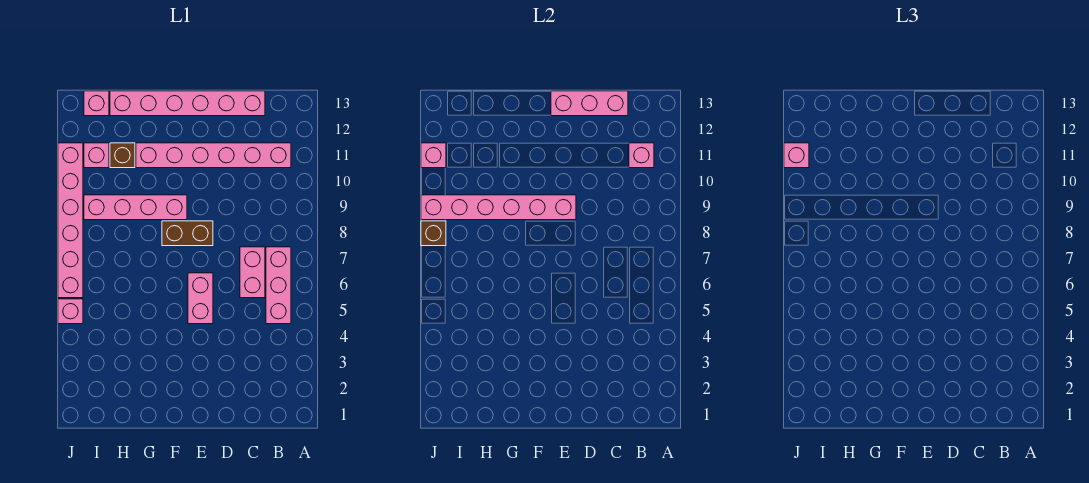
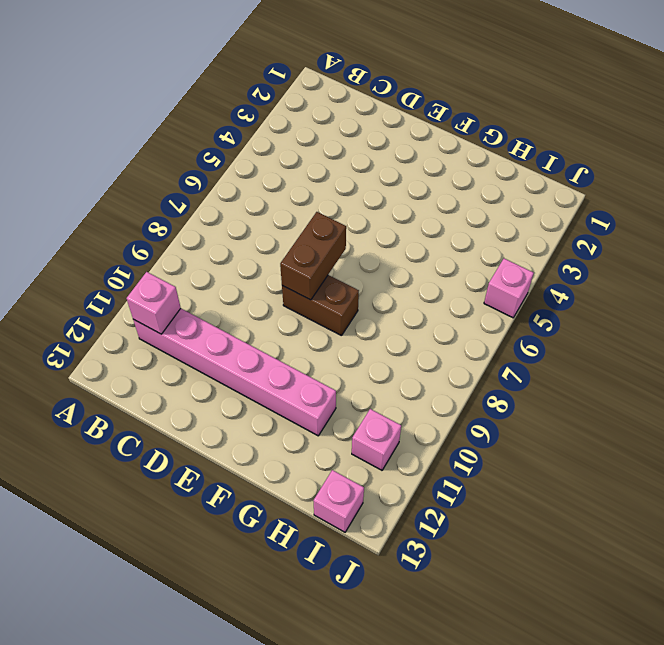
brown brick E7:E8 level 2 -> none
none -> pink brick B5:B7 level 1
none -> pink brick C6:C7 level 1
none -> pink brick C13:H13 level 1

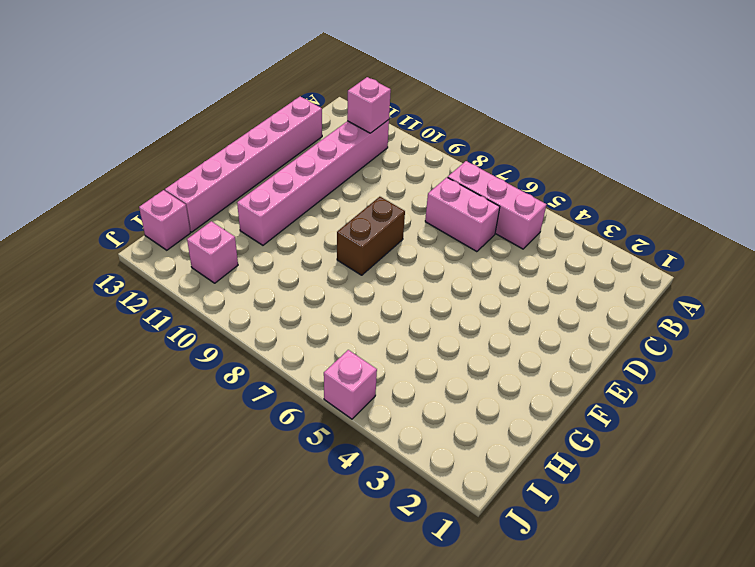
none -> pink brick E5:E6 level 1
none -> pink brick F9:I9 level 1
none -> brown brick H11 level 1

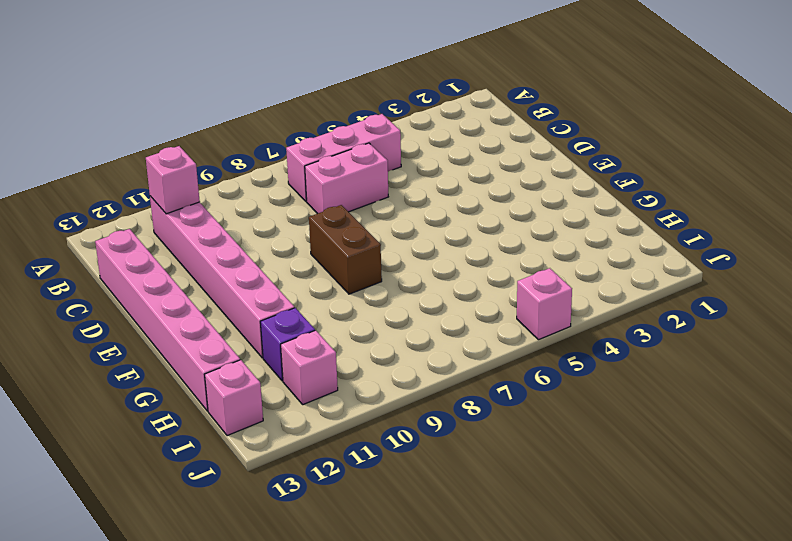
purple brick H11 level 1 -> brown brick H11 level 1
none -> pink brick E5:E6 level 1
none -> pink brick F9:I9 level 1
none -> pink brick J6:J11 level 1

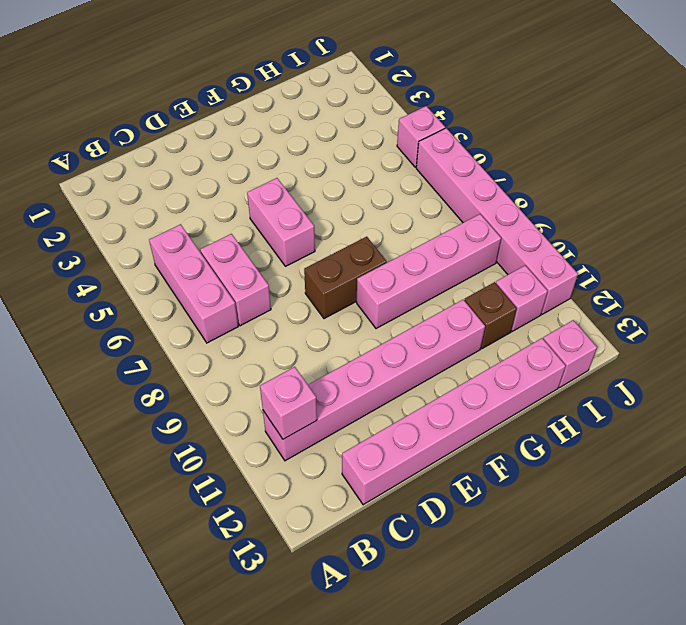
none -> pink brick C13:E13 level 2
none -> pink brick E9:J9 level 2
none -> brown brick J8 level 2

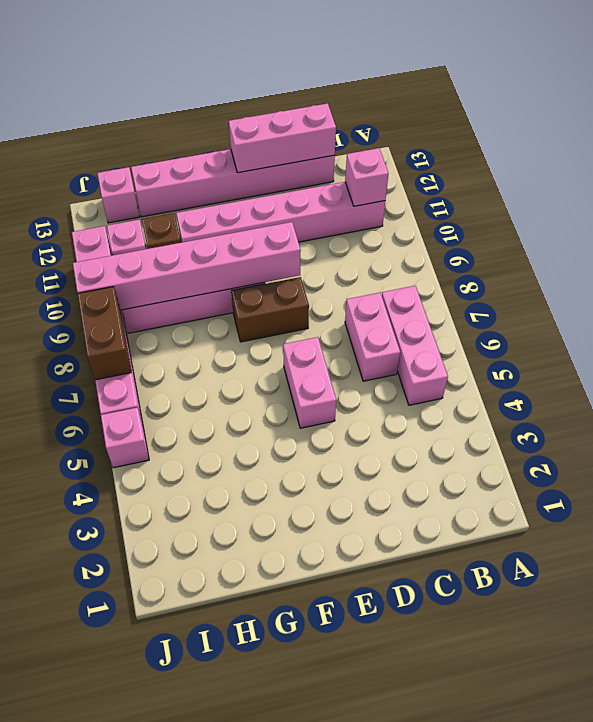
brown brick J7:J8 level 2 -> brown brick J8 level 2
none -> pink brick J11 level 2
none -> pink brick J11 level 3

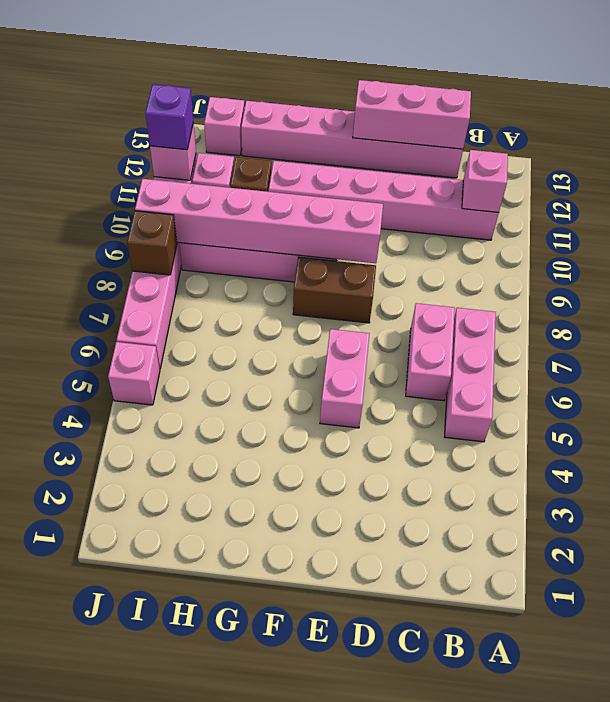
purple brick J11 level 3 -> pink brick J11 level 3

